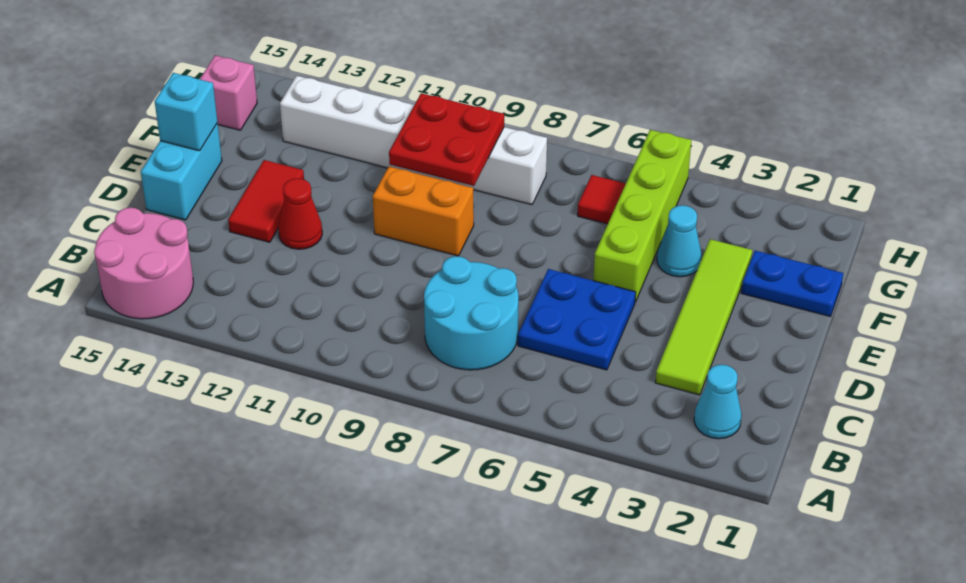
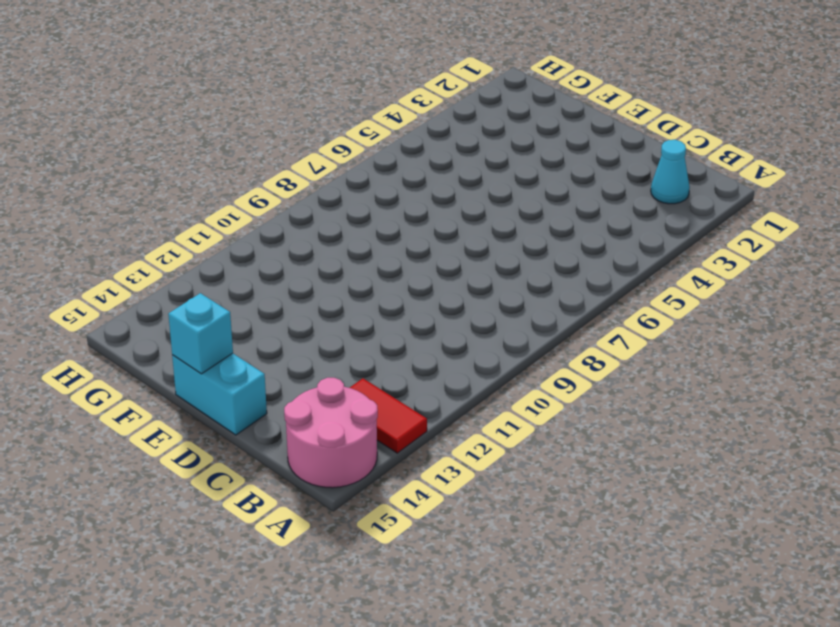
red tile A13:B13 level 1 -> red tile D13:E13 level 1
none -> cyan round brick B7:C8 level 1
none -> lime tile C3:F3 level 1
none -> blue plate C5:D6 level 1

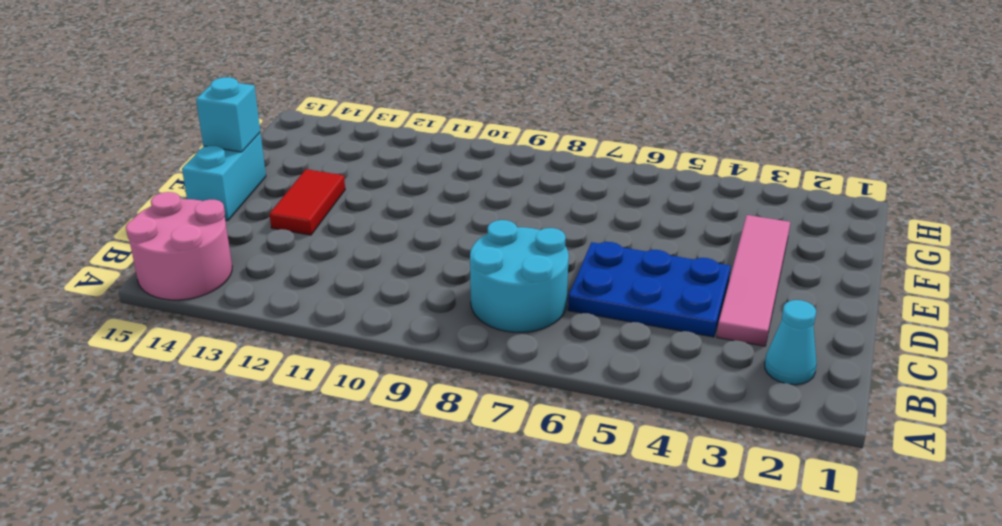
pink tile C3:F3 level 1 -> lime tile C3:F3 level 1
blue plate C4:D6 level 1 -> blue plate C5:D6 level 1
none -> red cone D12 level 1
none -> lime brick E5:H5 level 1
none -> orange brick E9:E10 level 1

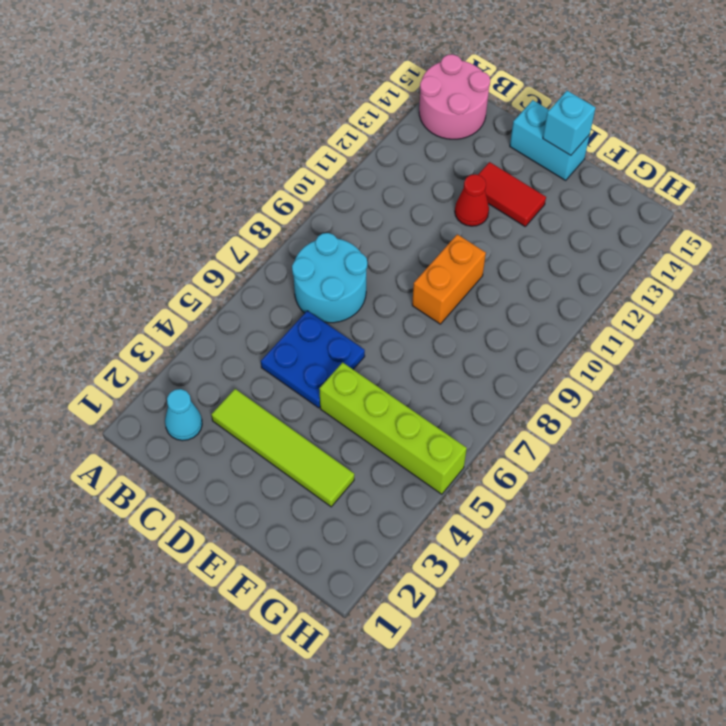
none -> blue plate F1:F2 level 1
none -> cyan cone F4 level 1
none -> red tile G6 level 1

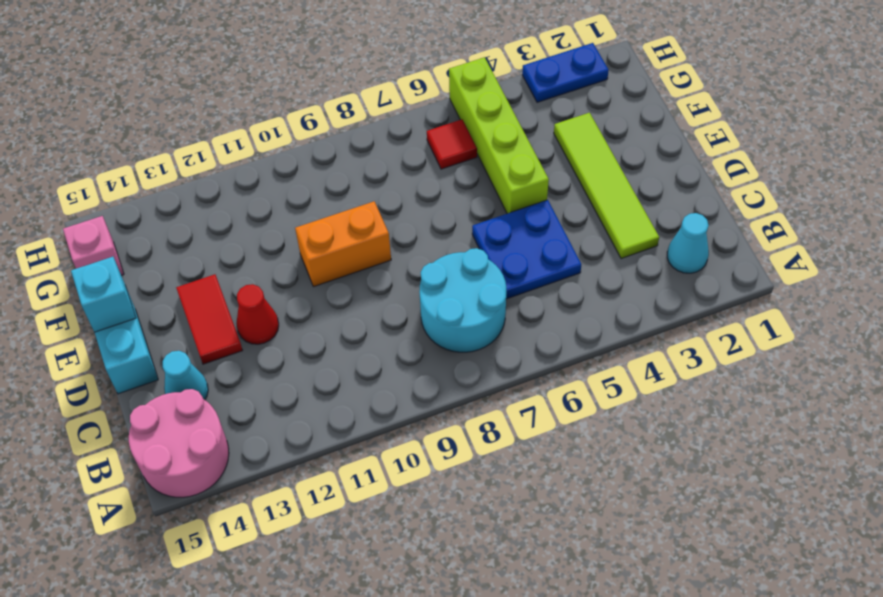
cyan cone C14 level 1 -> cyan cone F4 level 1
blue plate H2:H3 level 1 -> blue plate F1:F2 level 1
none -> white brick G8:G13 level 1
none -> red plate F9:G10 level 2

